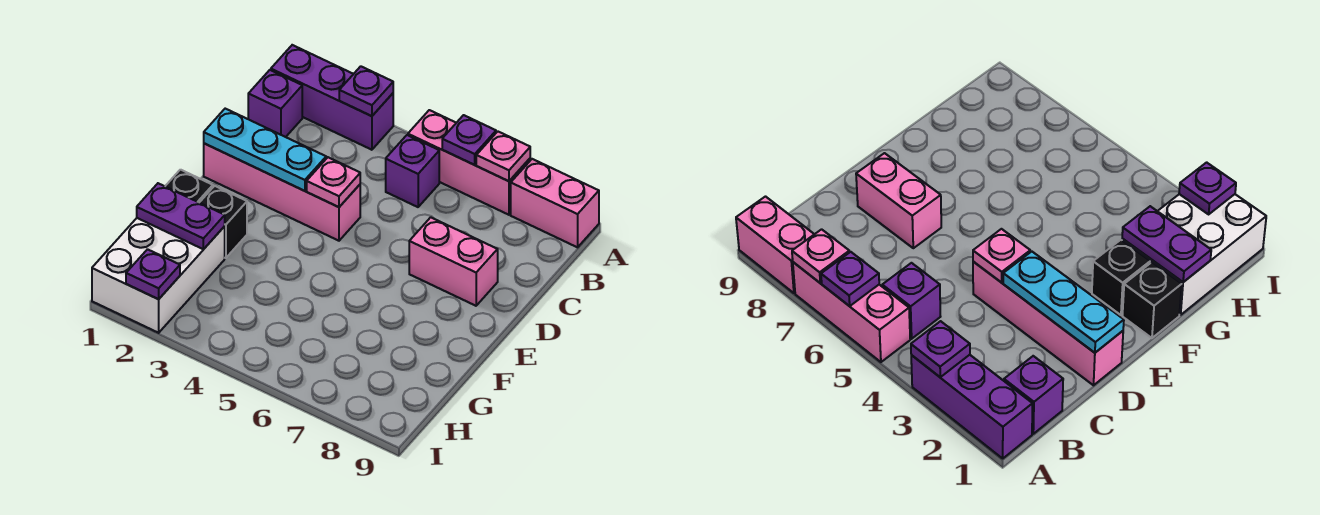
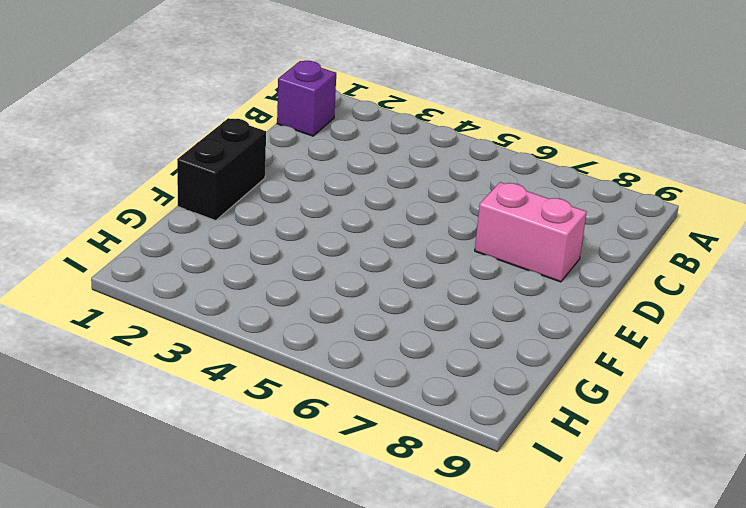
black brick E1:F1 level 1 -> black brick F1 level 1
none -> purple brick A1:A3 level 1
none -> pink brick A5:A7 level 1
none -> pink brick A8:A9 level 1

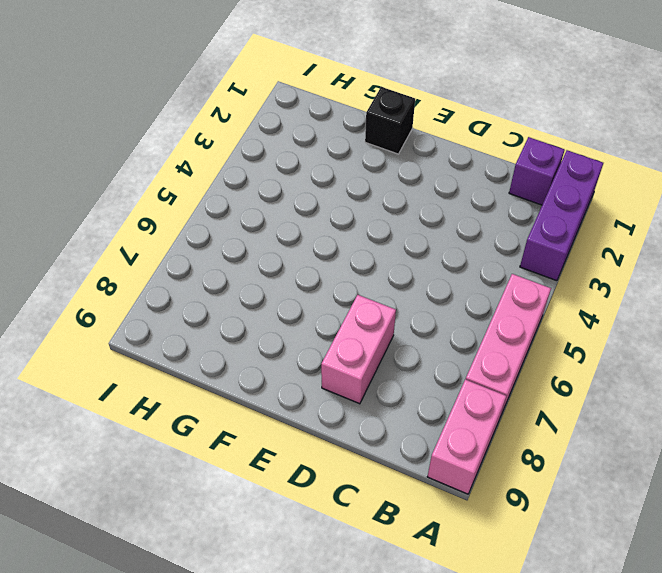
none -> purple brick B5 level 1
none -> pink brick D1:D4 level 1
none -> black brick F2 level 1

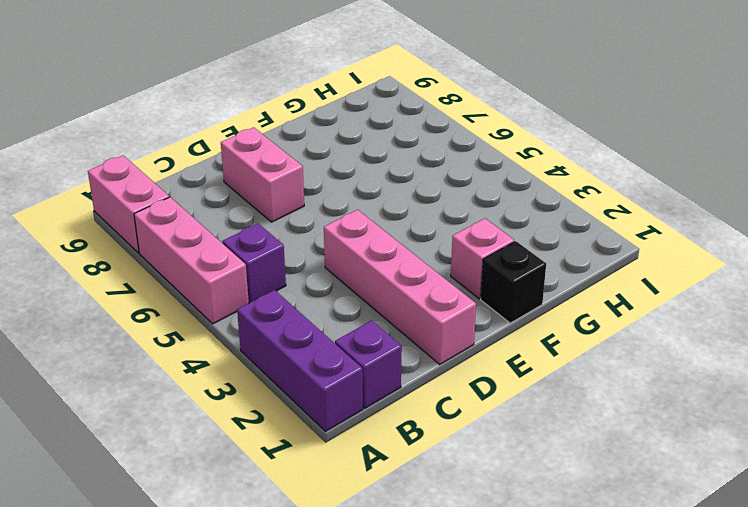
pink brick F2 level 1 -> black brick F2 level 1
none -> white brick G1:I2 level 1
none -> purple plate A3 level 2
none -> purple plate A6 level 2

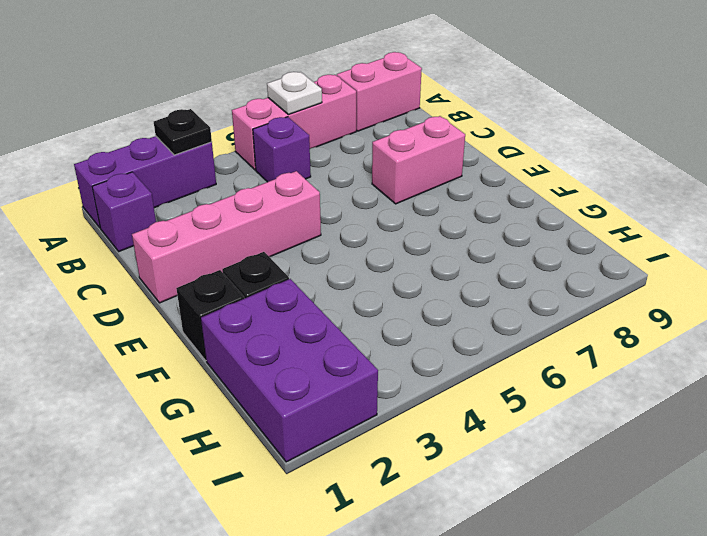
black plate A3 level 2 -> purple plate A3 level 2
white plate A6 level 2 -> purple plate A6 level 2
purple brick G1:I2 level 1 -> white brick G1:I2 level 1
none -> pink plate A7 level 2
none -> cyan plate D1:D3 level 2
none -> pink plate D4 level 2

